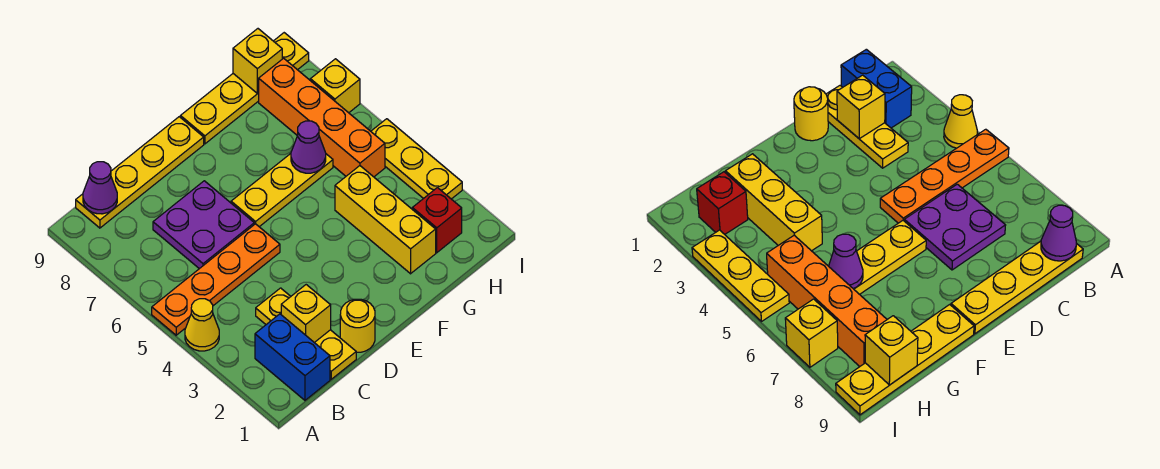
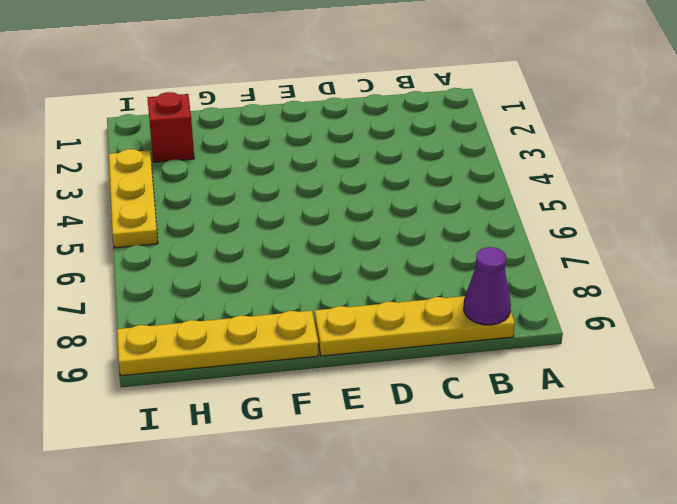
none -> yellow cone A4 level 1
none -> orange plate A5:D5 level 1
none -> blue brick B1:B2 level 1

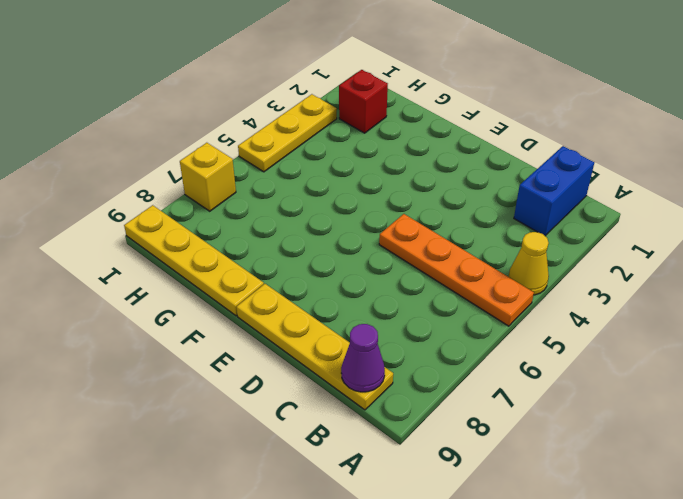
none -> yellow plate C1:C3 level 1
none -> purple plate C6:D7 level 1
none -> yellow round brick D1 level 1

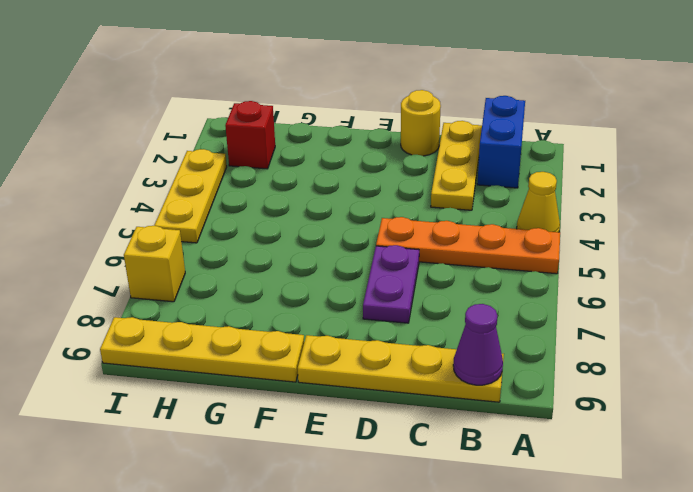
purple plate D6:D7 level 1 -> purple plate C6:D7 level 1
none -> yellow plate E6:G6 level 1
none -> yellow brick G2:G4 level 1
none -> orange brick H5:H8 level 1

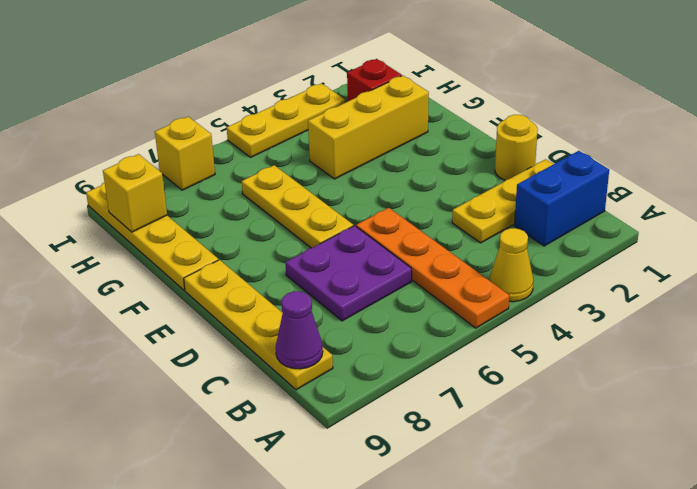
none -> orange brick H5:H8 level 1
none -> yellow brick C2 level 2
none -> purple cone G6 level 2

